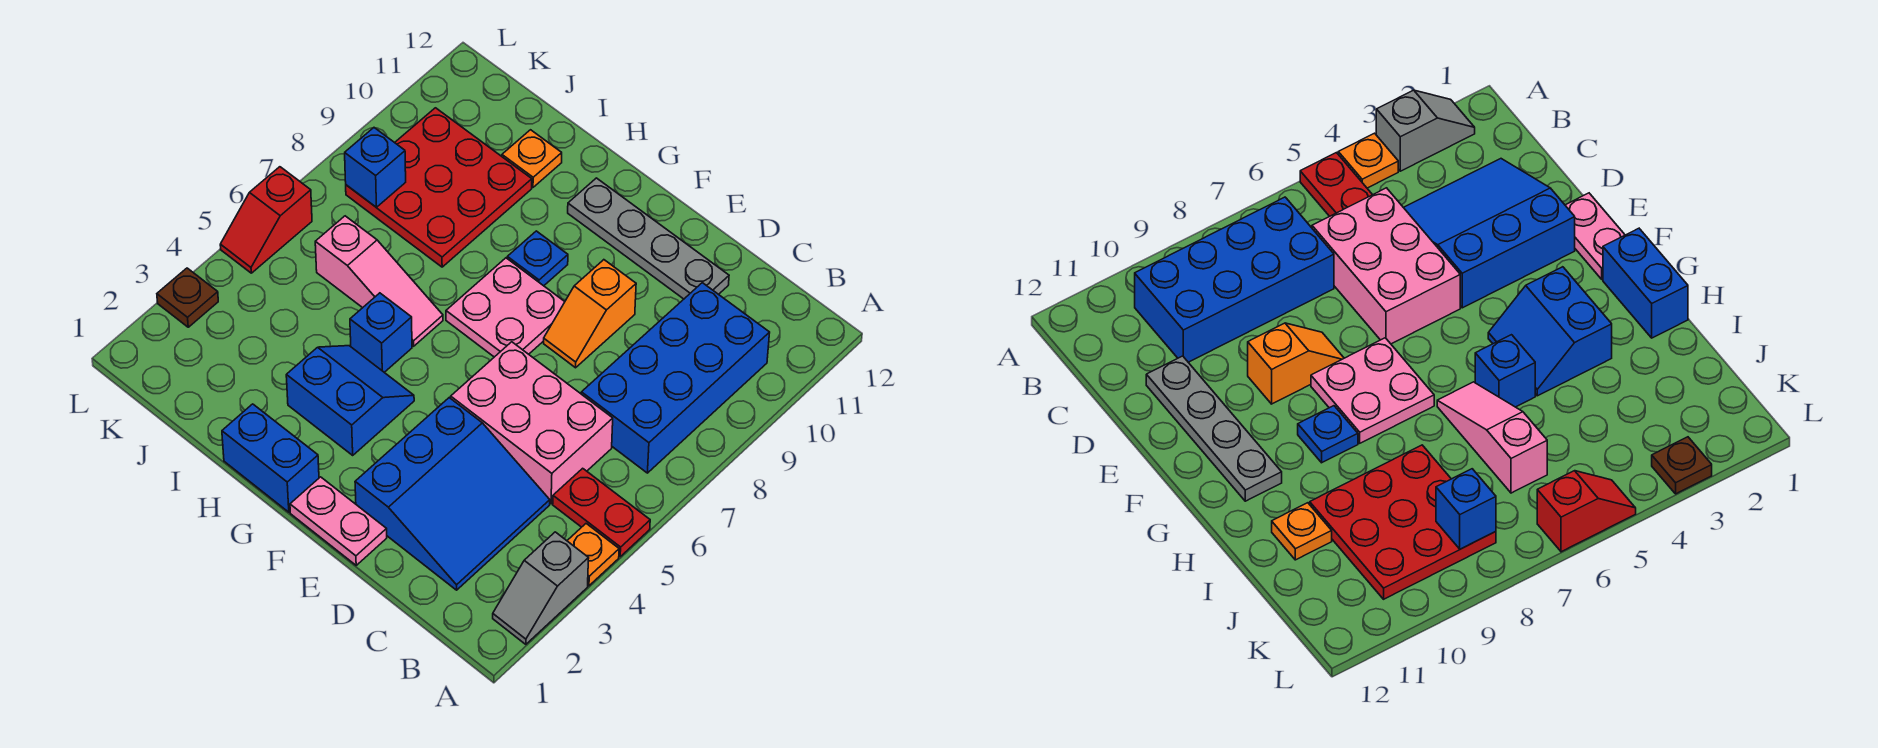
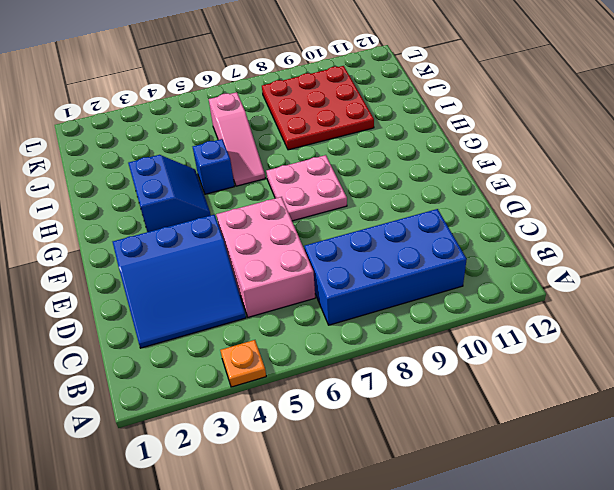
none -> grey slope A2:A3 level 1 top 3
none -> red plate A5:B5 level 1
none -> grey plate D11:G11 level 1

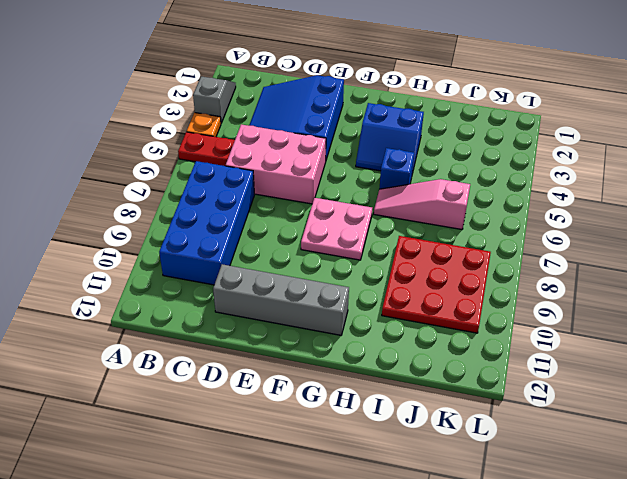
grey brick D11:G11 level 1 -> grey plate D11:G11 level 1
none -> pink plate E1:F1 level 1
none -> orange slope E8:E9 level 1 top 9
none -> blue brick G1:H1 level 1

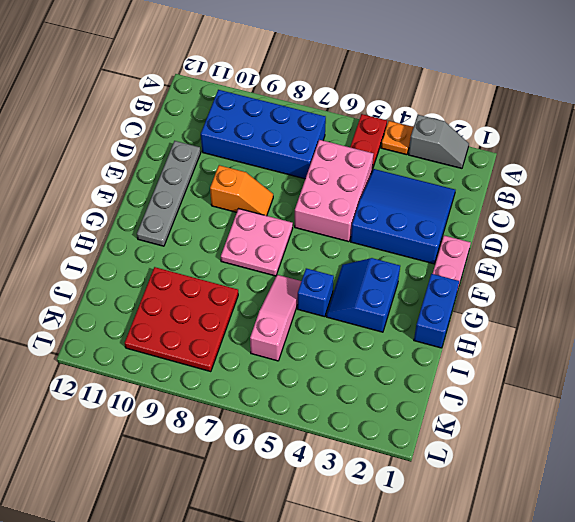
none -> blue plate G9 level 1
none -> orange plate I11 level 1
none -> brown plate L3 level 1

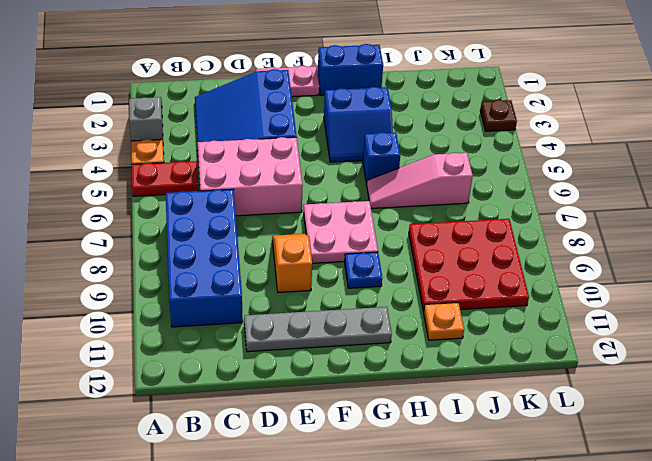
none -> red slope L5:L6 level 1 top 6
none -> blue brick K8 level 2

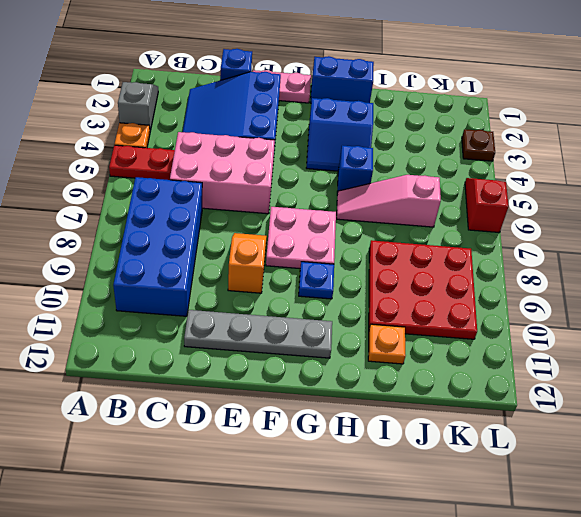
blue brick D1 level 1 -> blue brick K8 level 2

